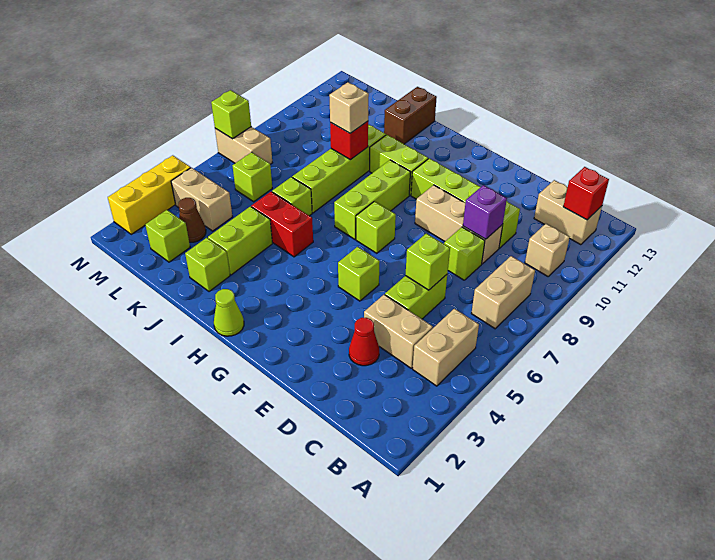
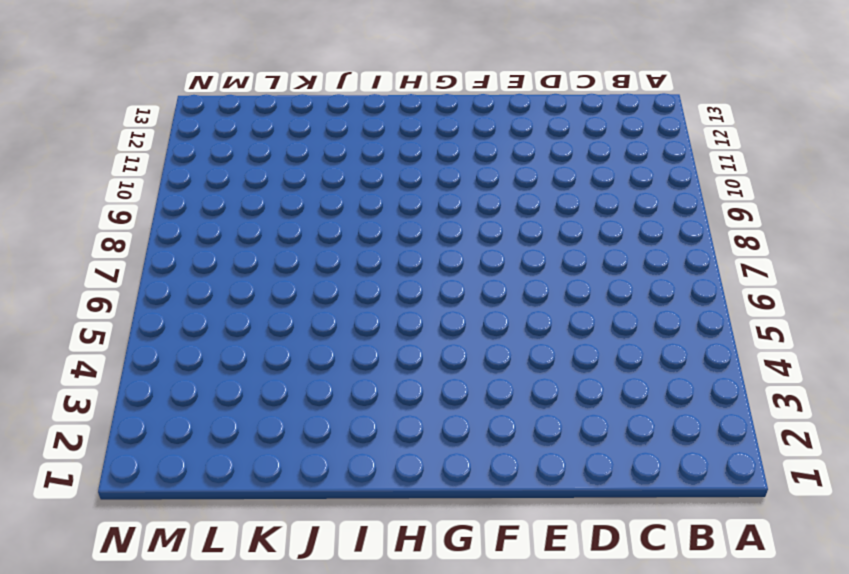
none -> tan brick B4:B5 level 1
none -> tan brick B7:B8 level 1
none -> tan brick B10 level 1
none -> tan brick B12:C12 level 1

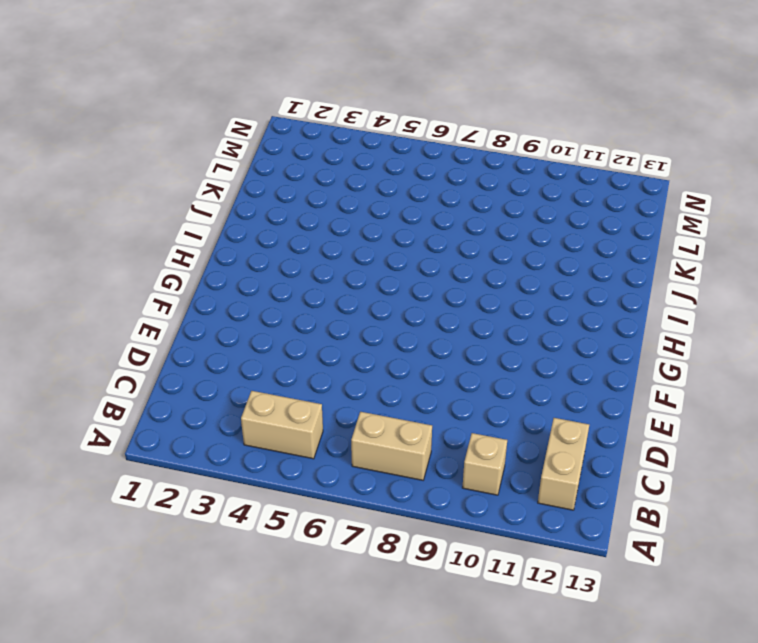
none -> tan brick C4:D4 level 1
none -> red cone D3 level 1
none -> lime brick D5:D6 level 1
none -> lime brick D8 level 1

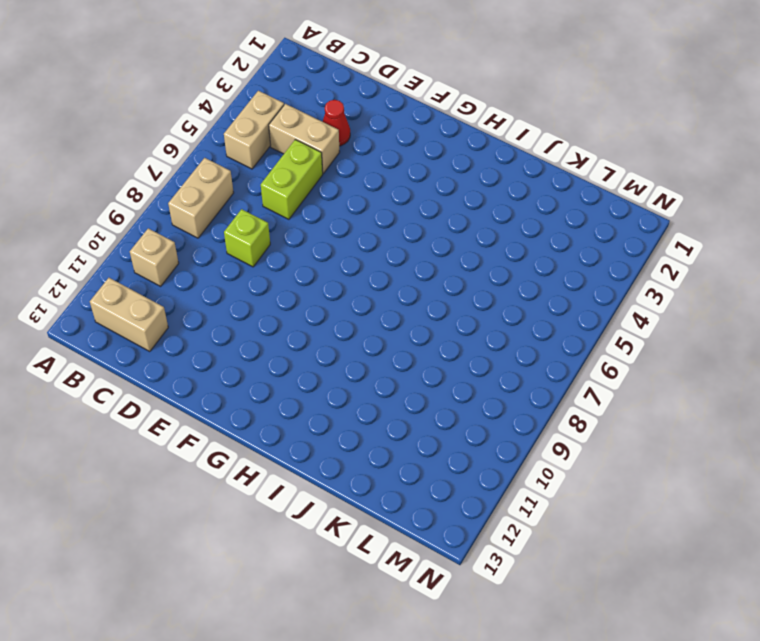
none -> tan brick D9:F9 level 1
none -> lime brick D10:G10 level 1
none -> lime brick F5 level 1
none -> lime brick G7 level 1

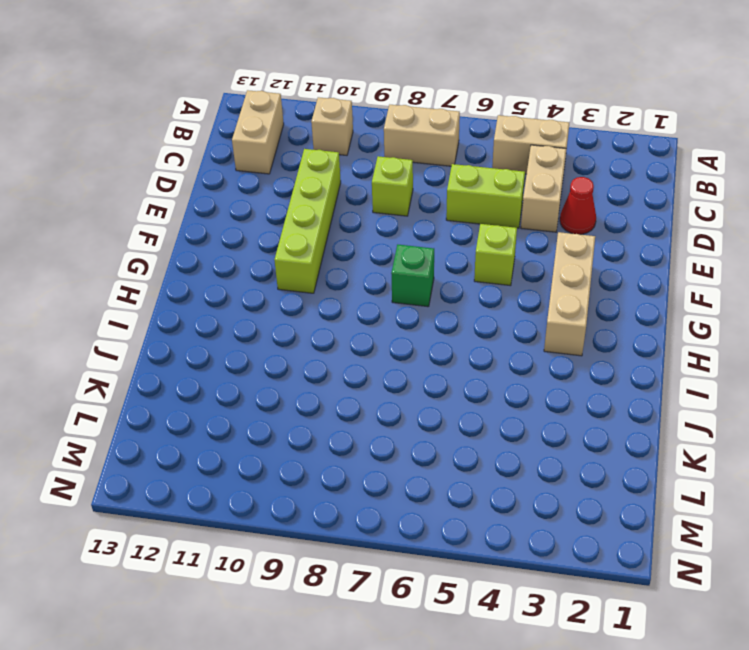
tan brick F3:H3 level 1 -> tan brick D9:F9 level 1
green brick G7 level 1 -> lime brick G7 level 1
none -> lime cone H1 level 1
none -> lime brick H7:H9 level 1
none -> lime brick H10:I10 level 1
none -> red brick I5:J5 level 1

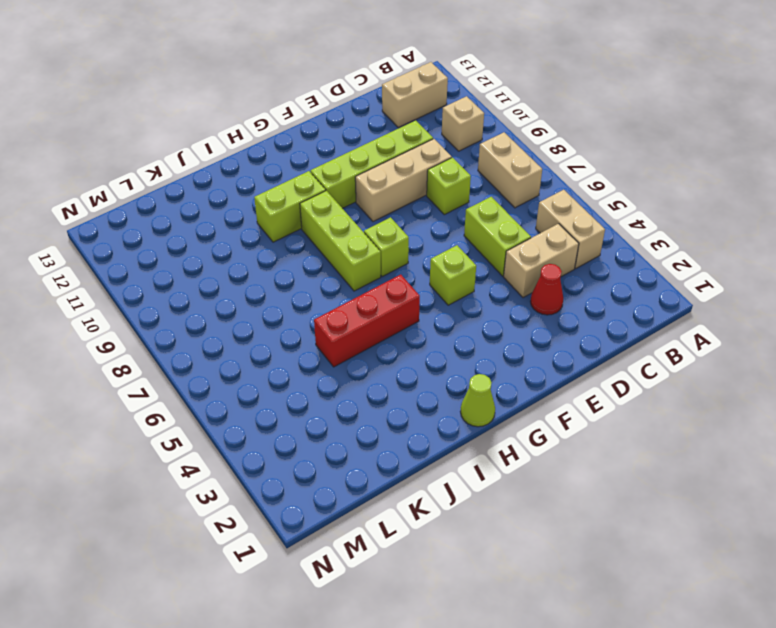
red brick H5:J5 level 1 -> red brick I5:J5 level 1
none -> lime brick J2 level 1
none -> lime brick J3:J4 level 1
none -> lime brick J6 level 1
none -> lime brick J7:J10 level 1

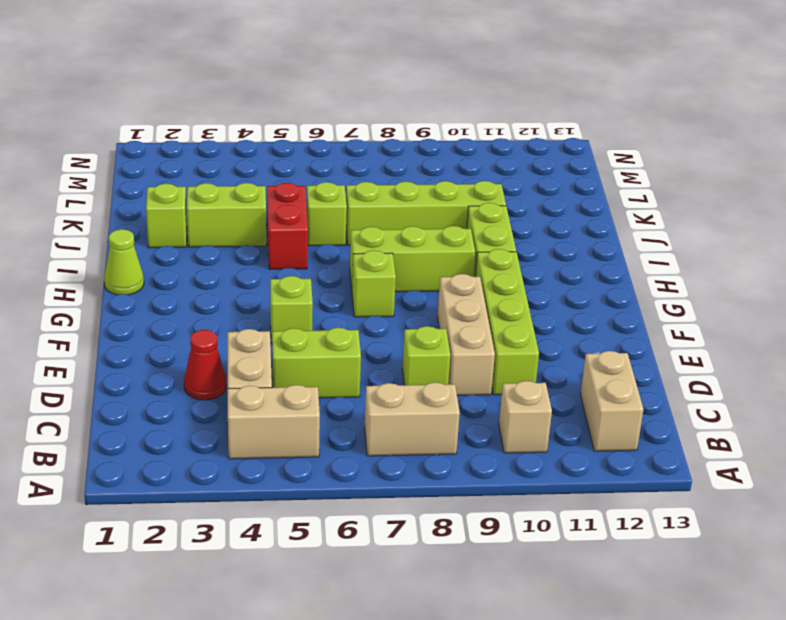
none -> brown brick J12:J13 level 1
none -> lime brick L2 level 1
none -> brown cone L3 level 1
none -> tan brick L4:M4 level 1

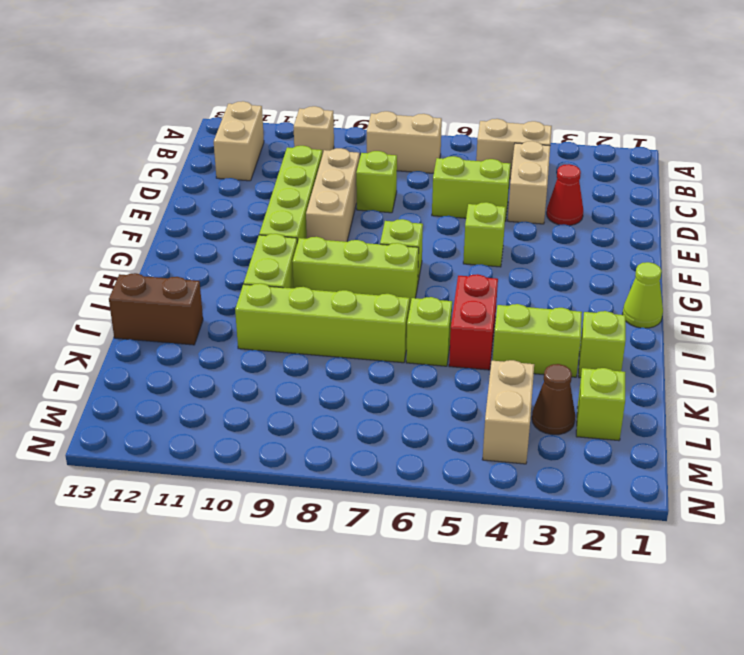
none -> lime brick L6 level 1
none -> tan brick M7:N7 level 1
none -> yellow brick N2:N4 level 1
none -> red brick B12 level 2

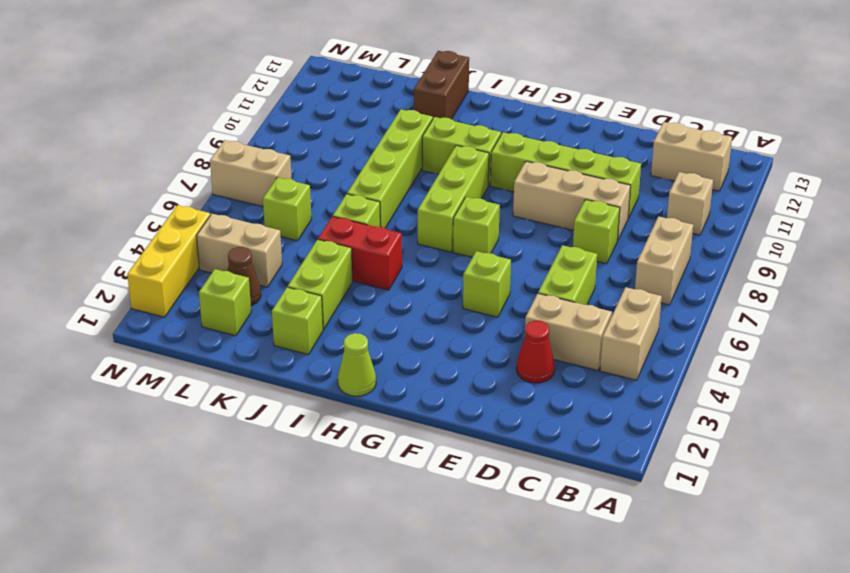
none -> red brick B12 level 2
none -> lime brick D6 level 2
none -> purple brick D9 level 2
none -> red brick J9 level 2

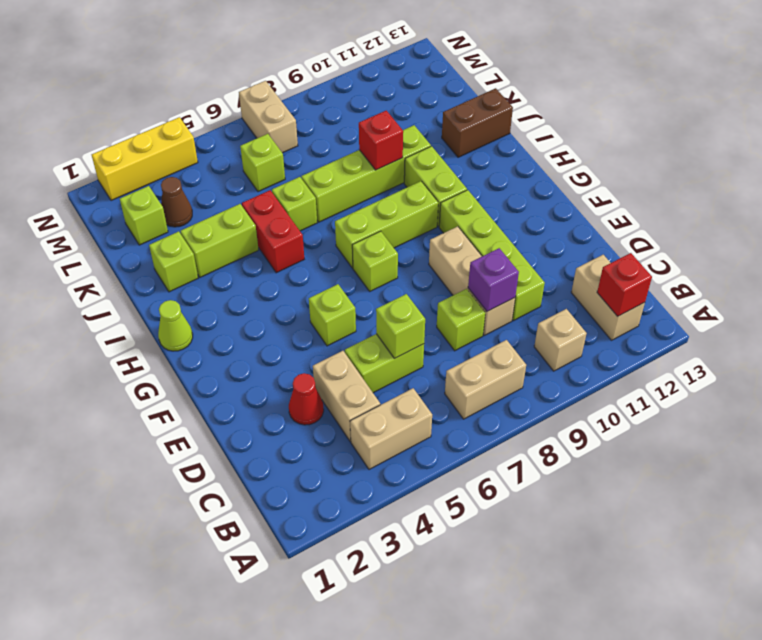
none -> tan brick L4:M4 level 1
none -> lime brick N7 level 2
none -> tan brick J9 level 3

